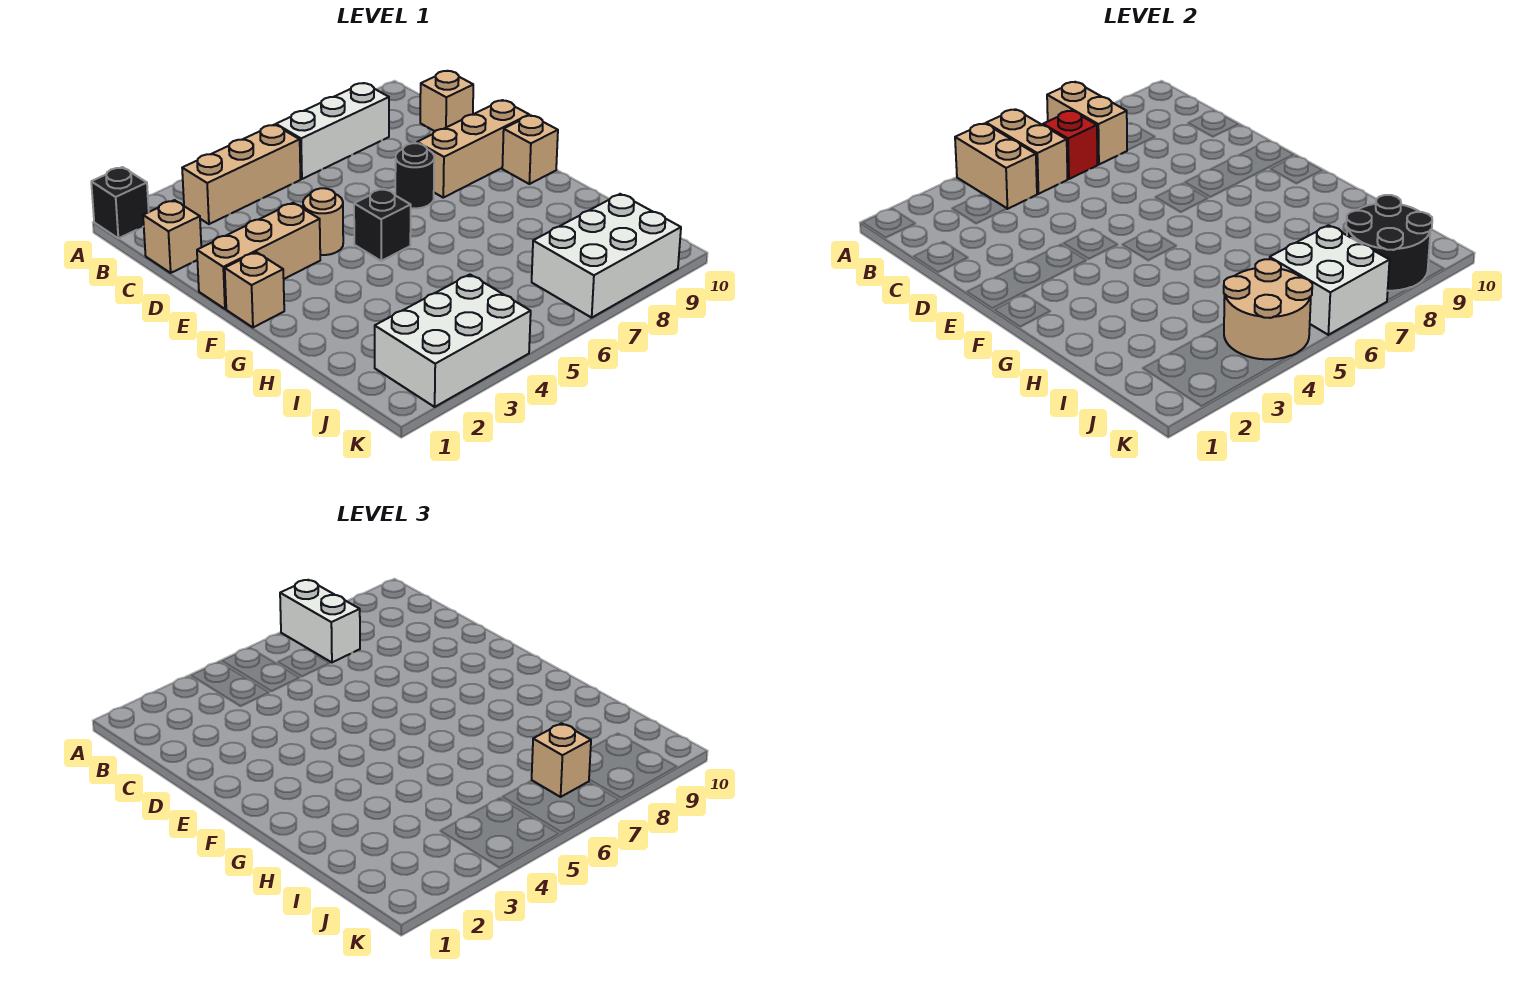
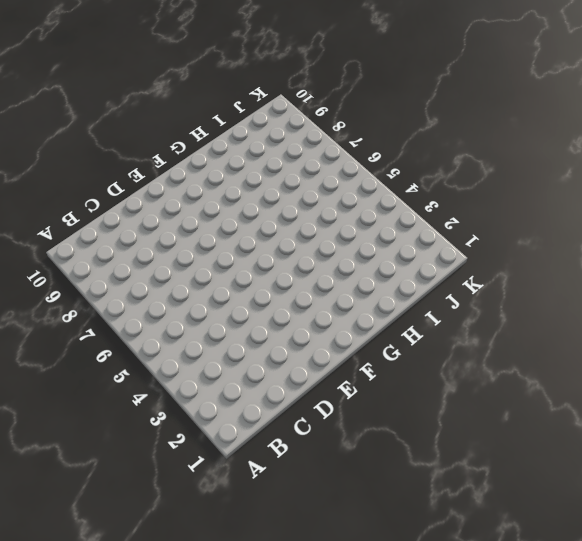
none -> black brick A1 level 1
none -> tan brick B3:B5 level 1
none -> white brick B6:B8 level 1

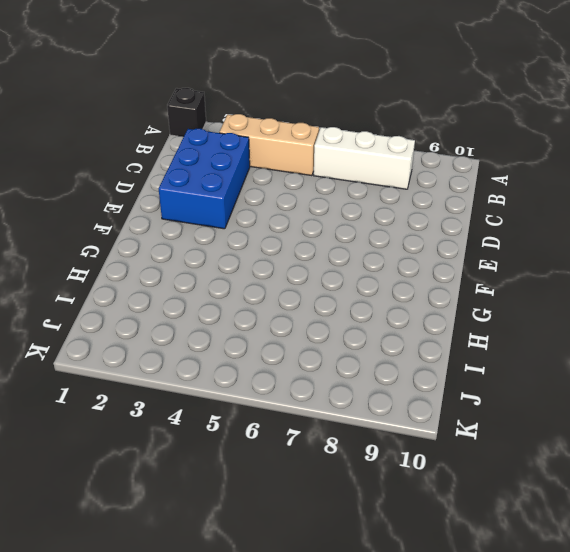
blue brick C2:E3 level 1 -> tan brick E1:E3 level 1
none -> tan brick C1 level 1
none -> tan brick C10 level 1
none -> tan round brick E4 level 1

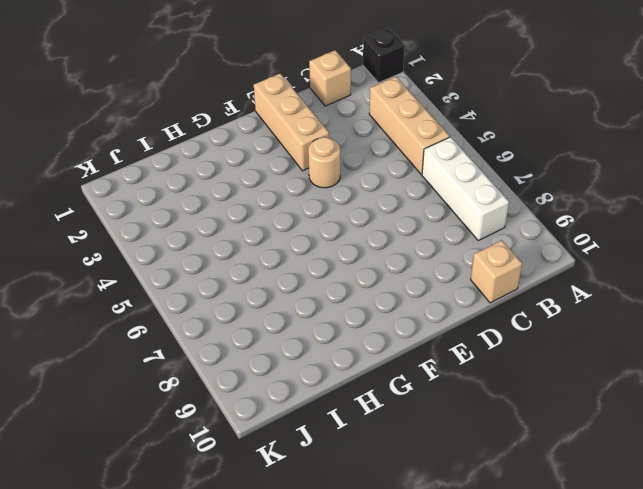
none -> black round brick E7 level 1
none -> tan brick E8:E10 level 1
none -> tan brick F1 level 1

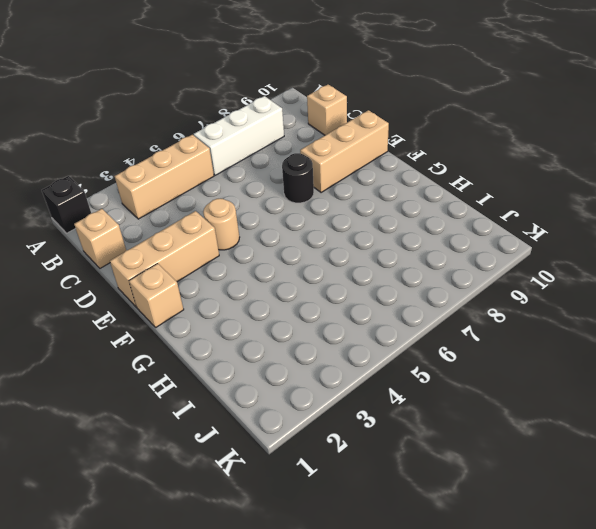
none -> black brick F5 level 1
none -> tan brick F10 level 1
none -> white brick J2:K4 level 1

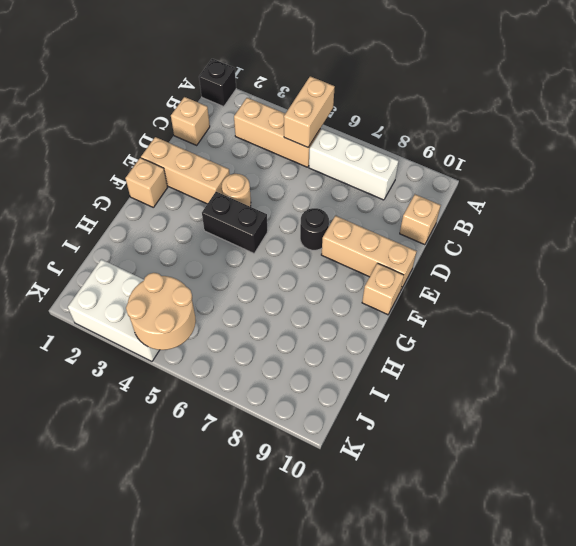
black brick F4:F5 level 1 -> black brick F5 level 1
none -> white brick J7:K9 level 1
none -> tan brick A4:B4 level 2
none -> tan brick A7:B7 level 2

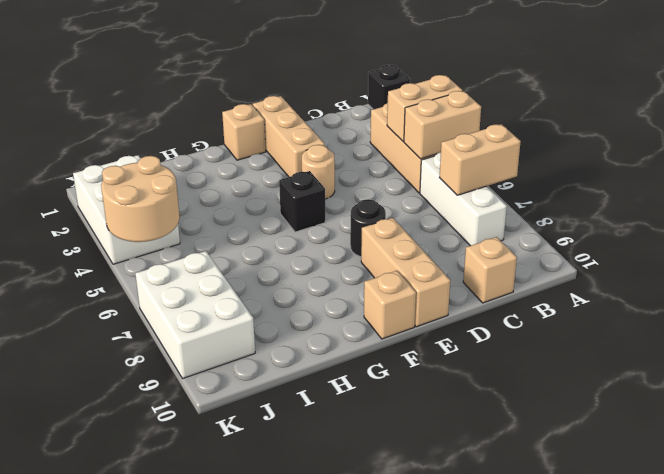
none -> tan brick C1 level 1
none -> red brick B6 level 2
none -> white brick J6:K7 level 2

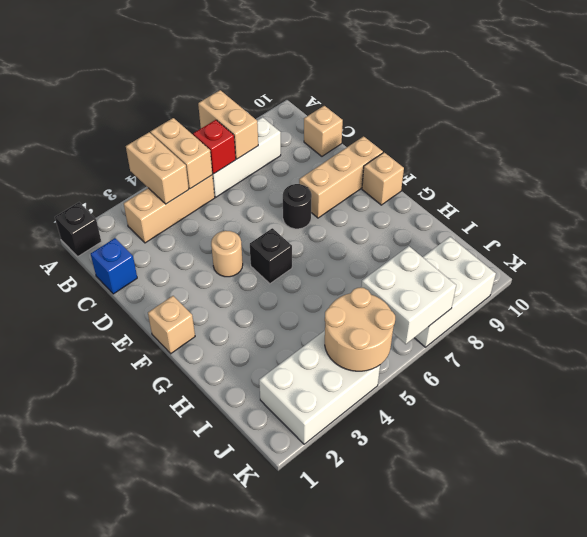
blue brick C1 level 1 -> tan brick C1 level 1
none -> tan brick E1:E3 level 1
none -> black round brick J8:K9 level 2
none -> white brick A7:B7 level 3

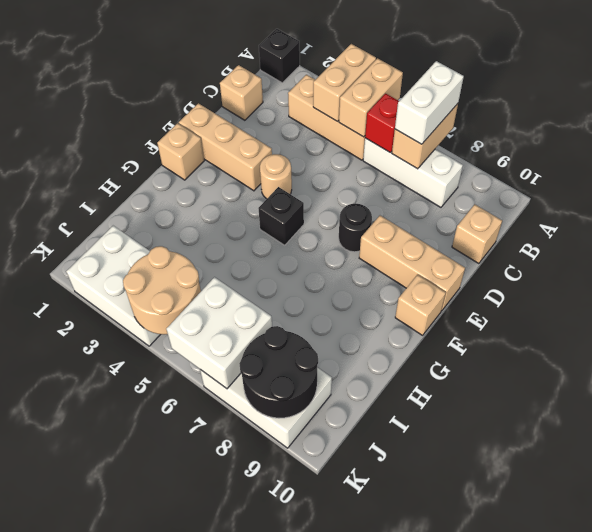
none -> tan brick J7 level 3

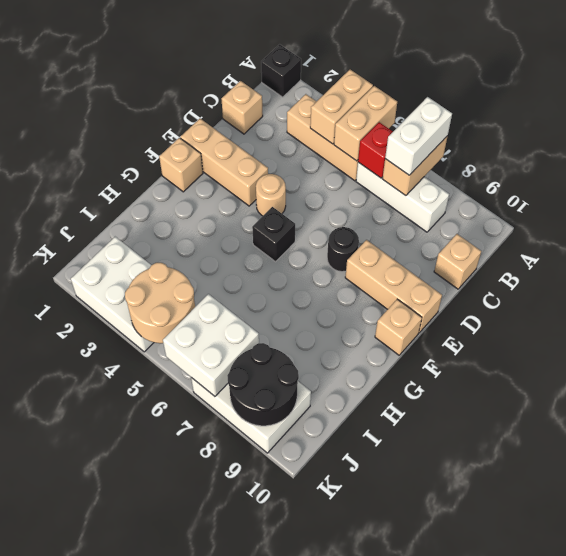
none -> tan brick J7 level 3

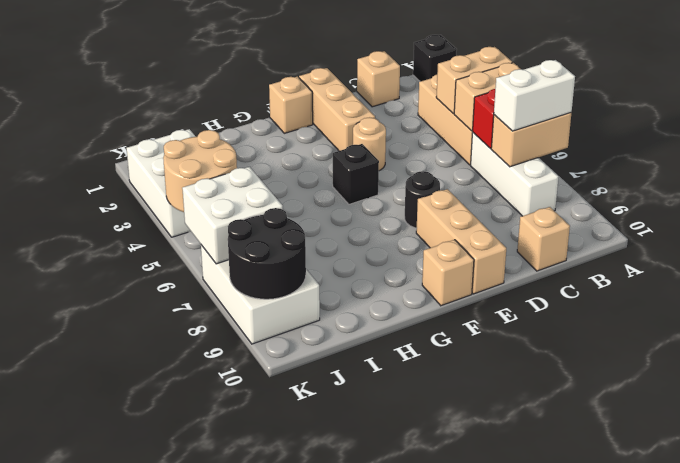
none -> tan brick J7 level 3

